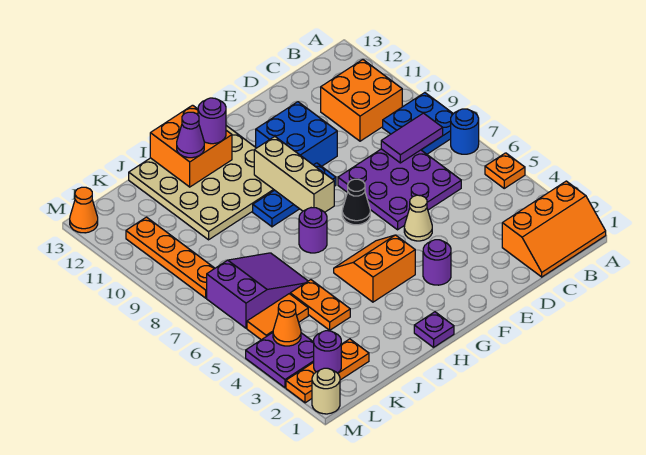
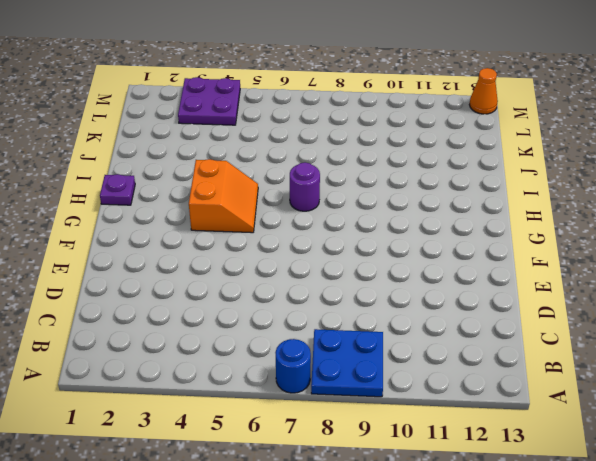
none -> orange slope A1:C2 level 1 top 2
none -> orange plate A5 level 1
none -> orange brick B10:C11 level 1
none -> purple plate C6:E8 level 1

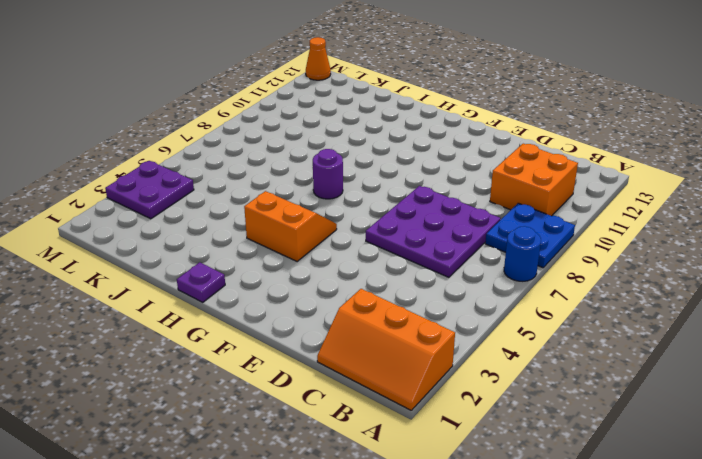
none -> orange plate A5 level 1
none -> tan cone E5 level 1
none -> blue brick E10:F11 level 1
none -> purple round brick F3 level 1

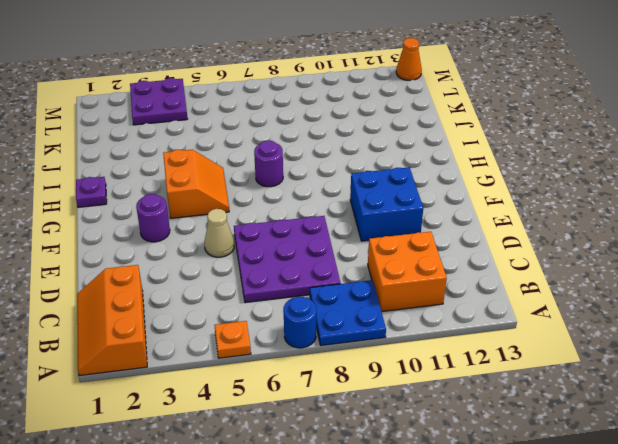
none -> black cone F7 level 1
none -> blue plate F9:H9 level 1
none -> tan plate G10:J13 level 1
none -> orange plate J4:J5 level 1

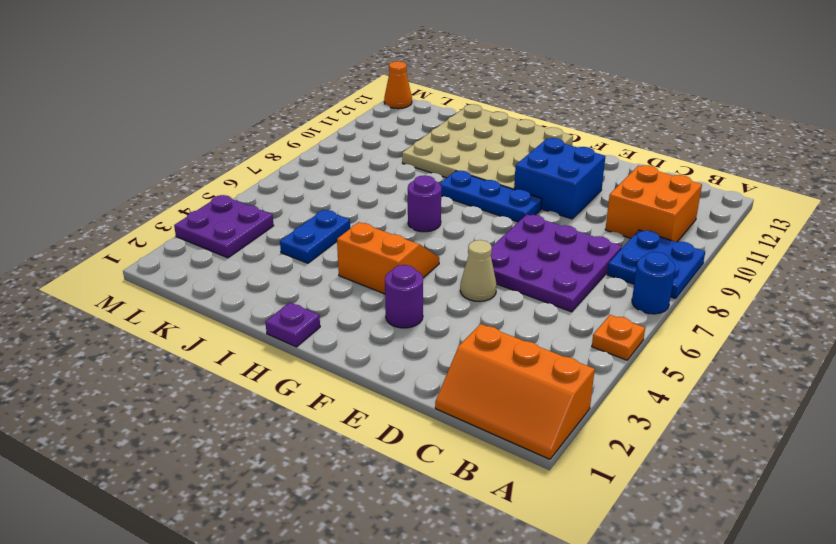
blue plate J4:J5 level 1 -> orange plate J4:J5 level 1
none -> black cone F7 level 1
none -> purple slope J6:L7 level 1 top L
none -> orange plate K2:M2 level 1
none -> orange tile K5:L5 level 1

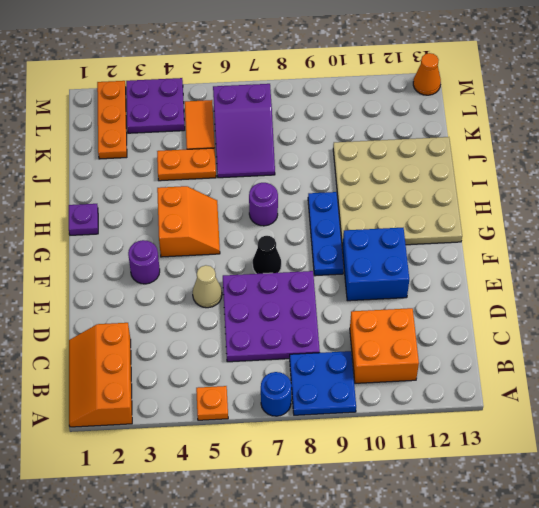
none -> orange plate L8:L11 level 1
none -> tan round brick M1 level 1
none -> purple tile B8:C8 level 2
none -> tan brick G8:G10 level 2

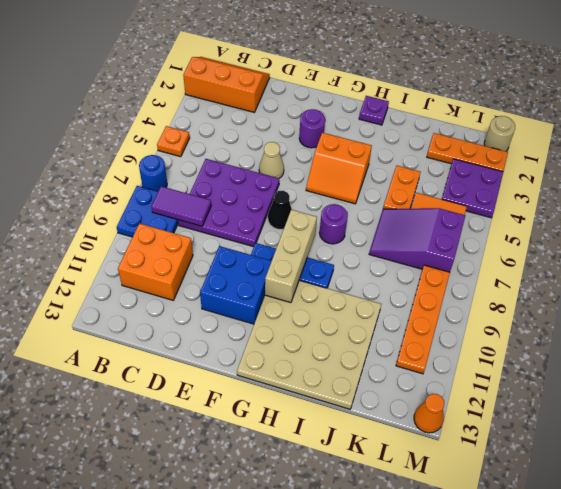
none -> orange brick H12:I13 level 2
none -> purple round brick L2 level 2
none -> orange cone L4 level 2
none -> purple round brick H12 level 3

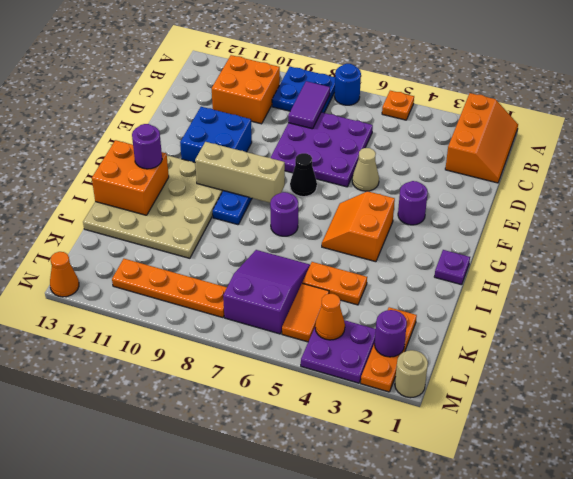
none -> purple cone I12 level 3

